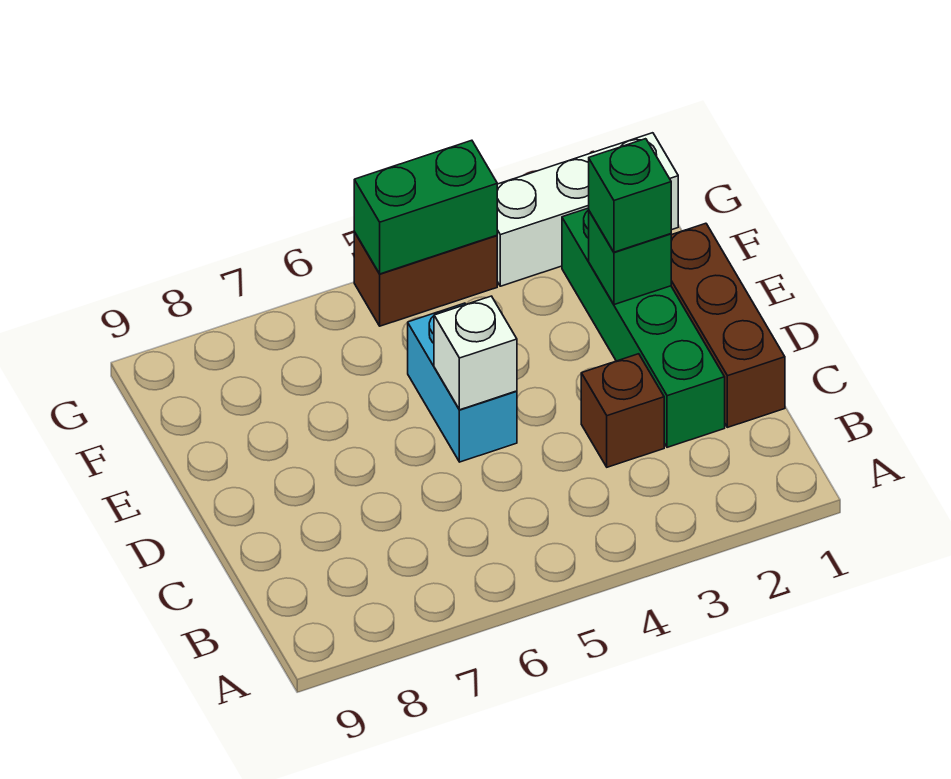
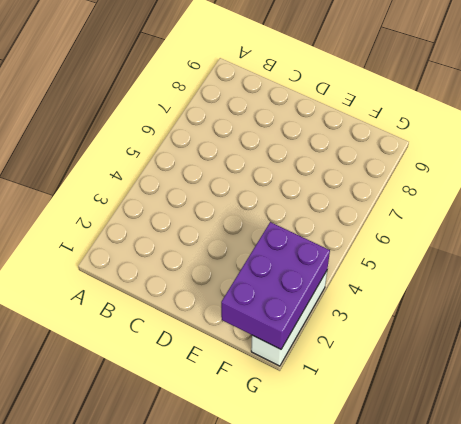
purple brick F1:G3 level 2 -> none
none -> brown brick C1:E1 level 1
none -> green brick C2:F2 level 1

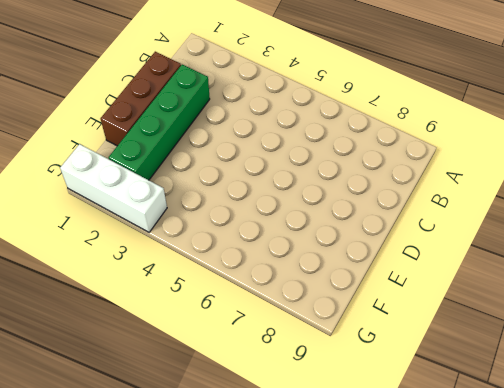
none -> brown brick C3 level 1
none -> cyan brick D5:E5 level 1

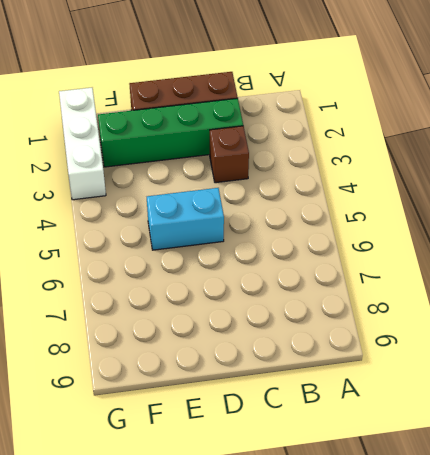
none -> brown brick G4:G5 level 1
none -> white brick D5 level 2

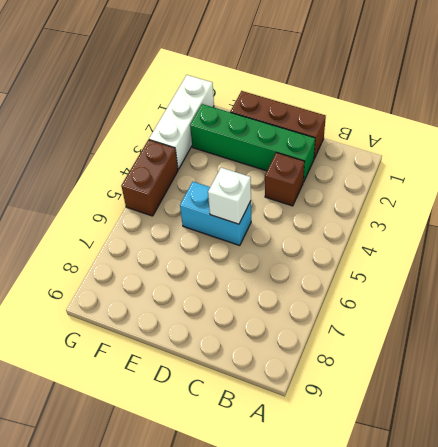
none -> green brick E2 level 2
none -> green brick G4:G5 level 2

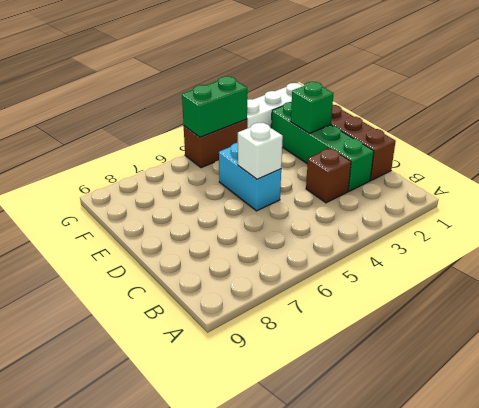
none -> green brick E2 level 3

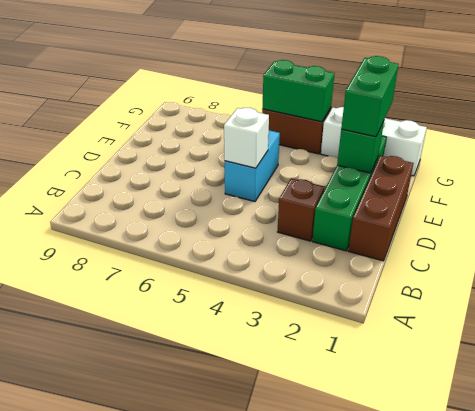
green brick E2:F2 level 3 -> green brick E2 level 3

